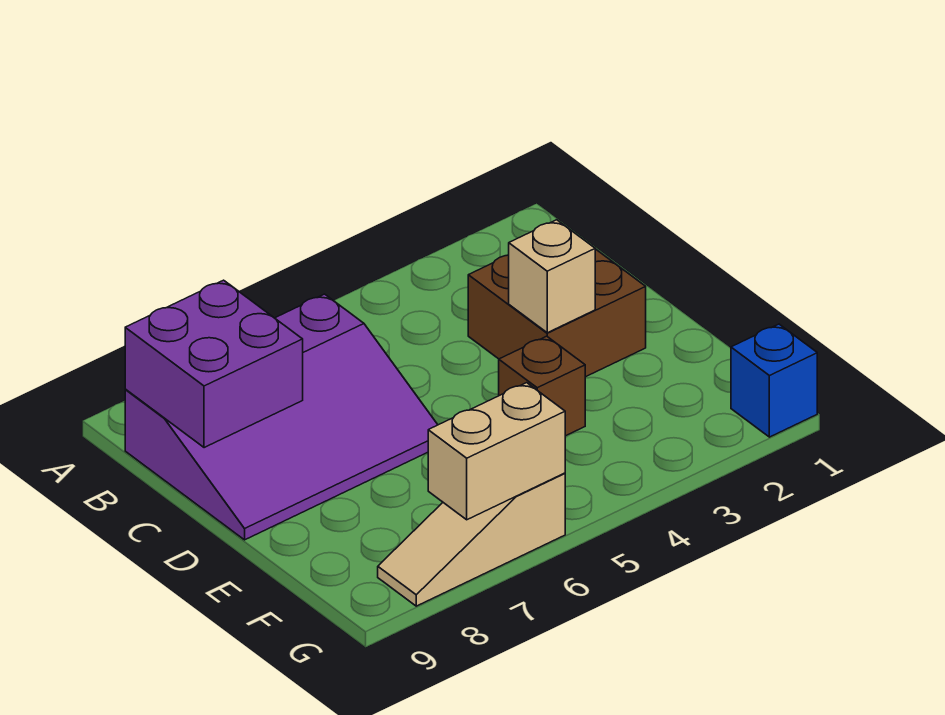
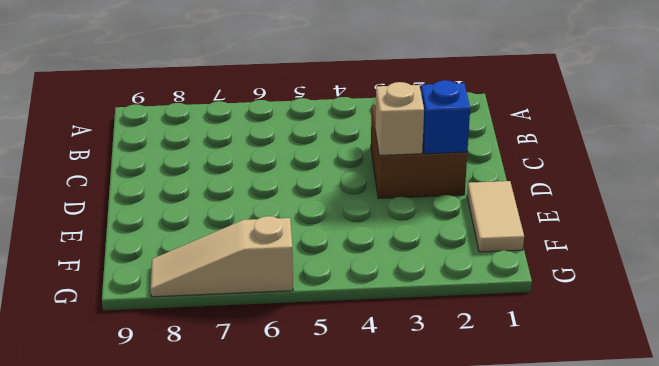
blue brick D2 level 2 -> blue brick G1 level 1
tan tile E1:F1 level 1 -> none
none -> purple slope B6:D9 level 1 top B
none -> brown brick E4 level 1

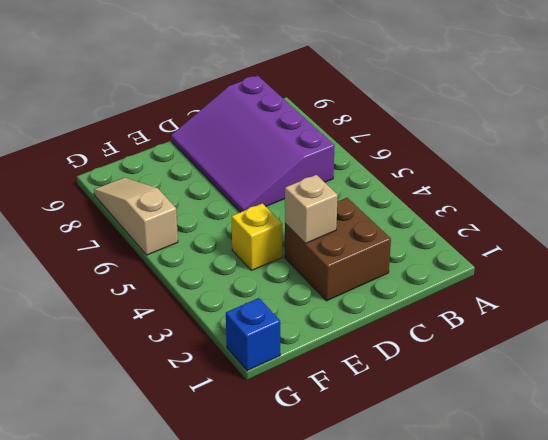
yellow brick E4 level 1 -> brown brick E4 level 1
none -> purple brick B8:C9 level 2
none -> tan brick G6:G7 level 2

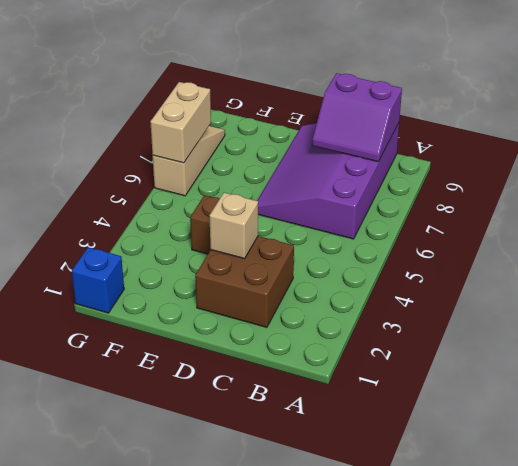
purple slope B8:C9 level 2 top 9 -> purple brick B8:C9 level 2

